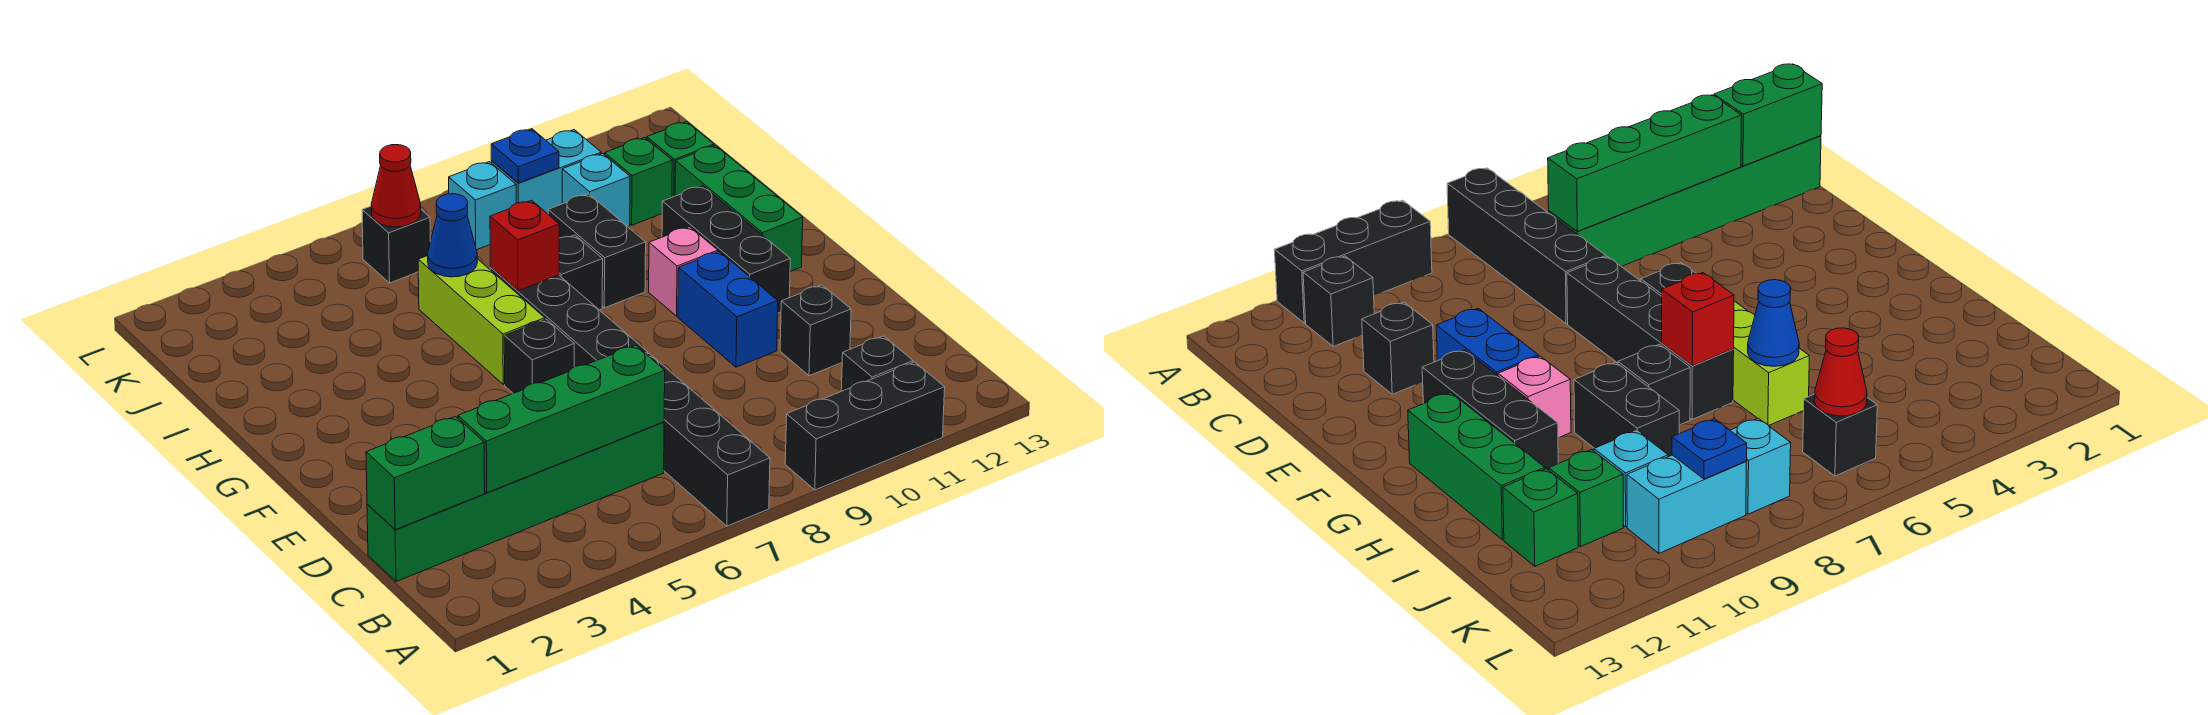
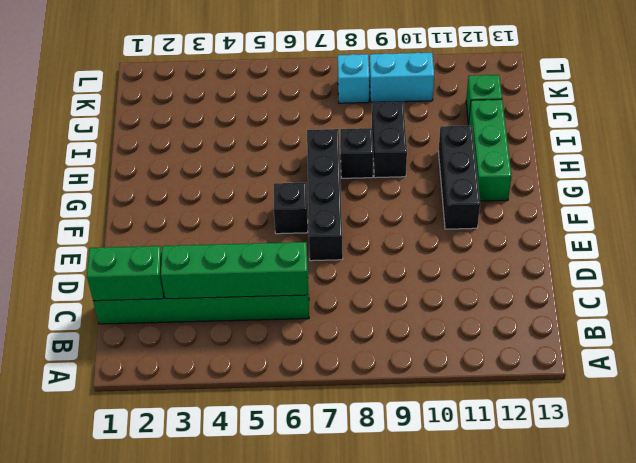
none -> black brick A7:D7 level 1
none -> black brick A9:A11 level 1
none -> black brick B11 level 1

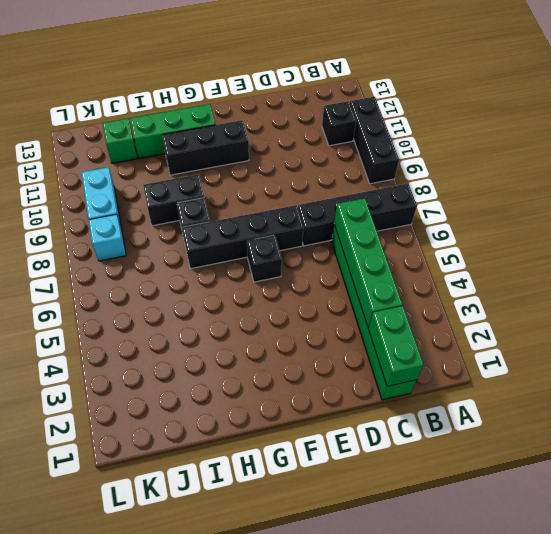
none -> black brick D11 level 1
none -> blue brick E10:F10 level 1
none -> lime brick G6:I6 level 1

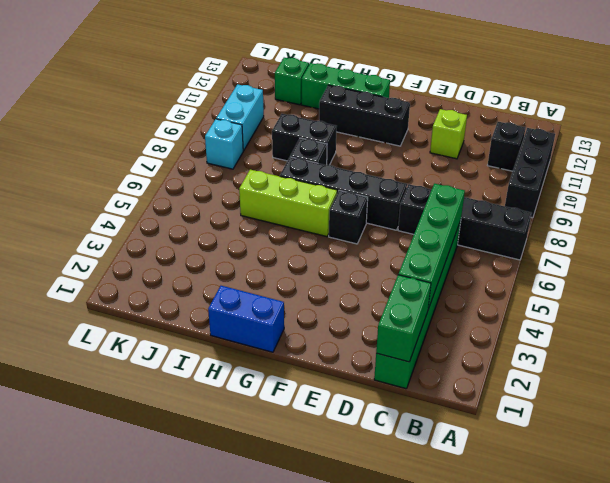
lime brick D11 level 1 -> black brick D11 level 1
blue brick G1:H1 level 1 -> blue brick E10:F10 level 1
none -> pink brick G10 level 1
none -> cyan brick J10 level 1
none -> green brick J11 level 1

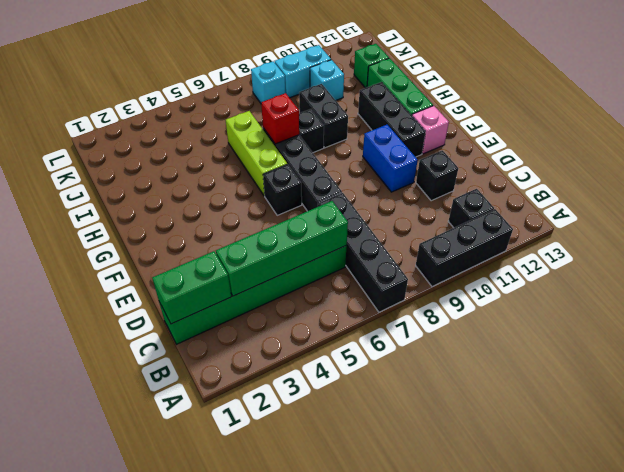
pink brick F12 level 1 -> pink brick G10 level 1
none -> green brick J11 level 1
none -> black brick K6 level 1
none -> blue cone I6 level 2

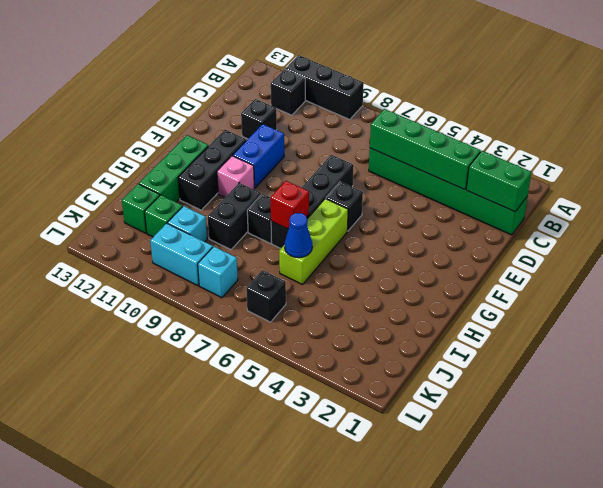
none -> black brick A7:D7 level 1
none -> red cone K6 level 2
none -> blue plate K9 level 2

